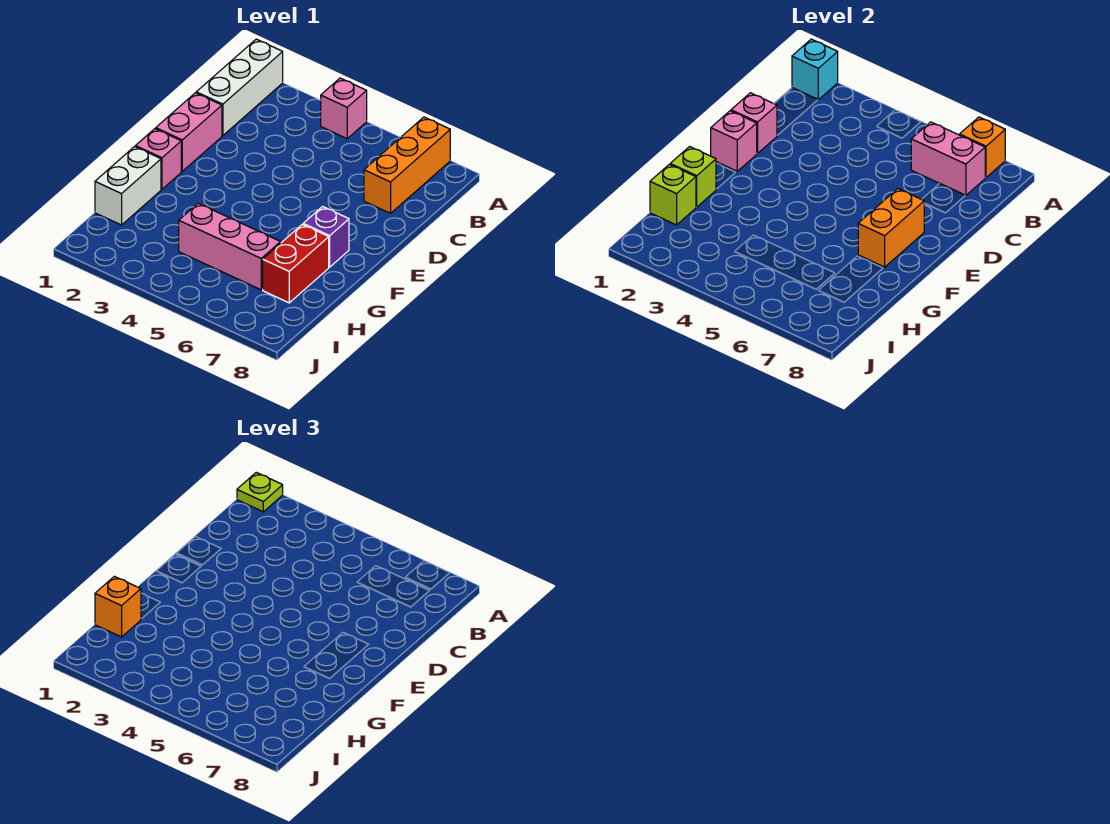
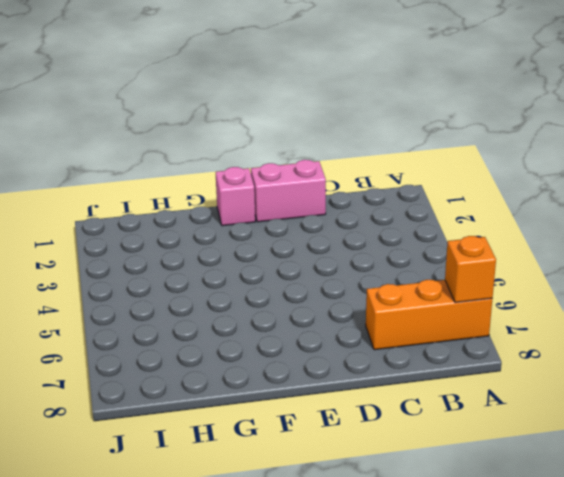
none -> white brick A1:C1 level 1
none -> pink brick A4 level 1
none -> purple brick F7 level 1

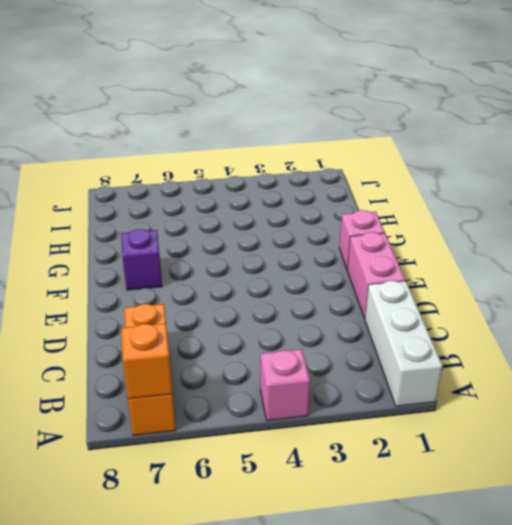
none -> white brick G1:H1 level 1
none -> red brick G7:H7 level 1
none -> pink brick H4:H6 level 1

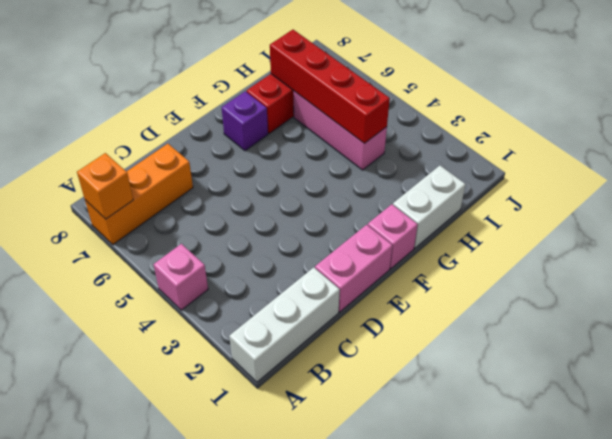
red brick H4:H7 level 2 -> none
none -> cyan brick A1 level 2
none -> pink brick B6:B7 level 2
none -> pink brick D1 level 2

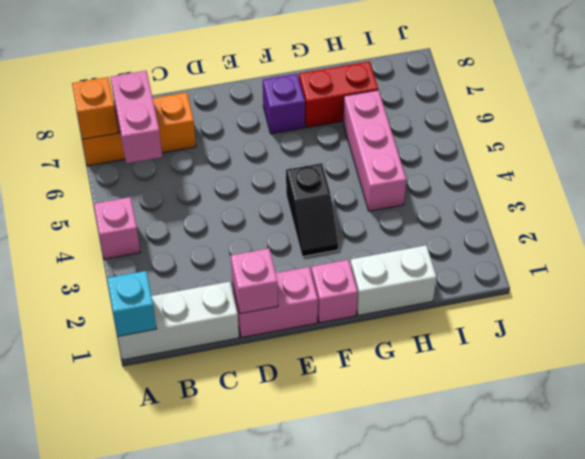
black slope F3:F4 level 1 top 4 -> none
none -> pink brick E1 level 2
none -> orange brick E7:F7 level 2
none -> lime brick G1 level 2

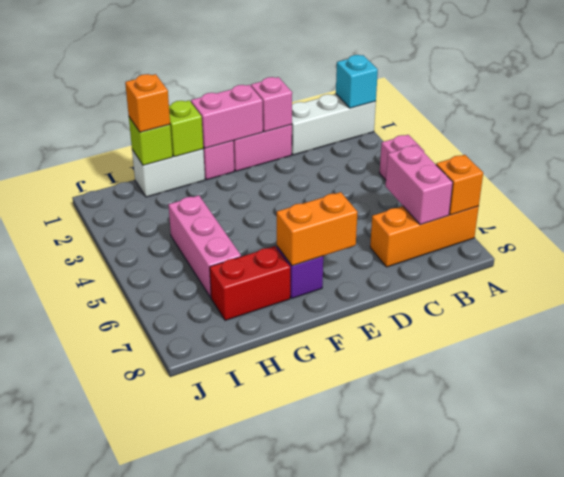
pink brick E1:F1 level 2 -> pink brick E1 level 2
none -> lime plate A1 level 3

